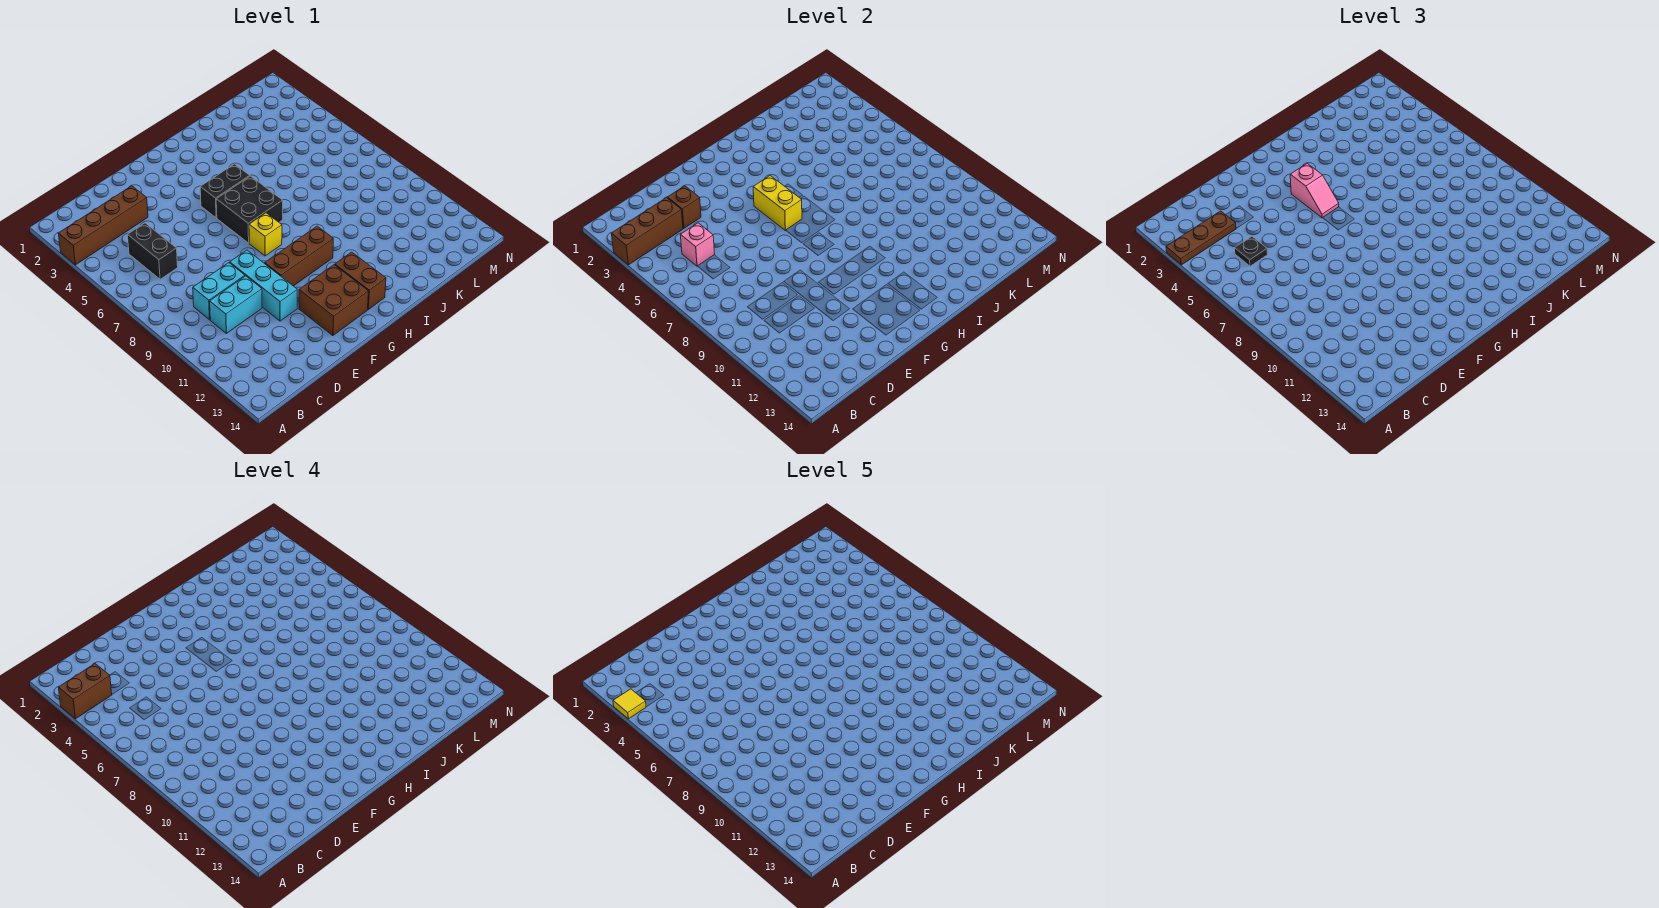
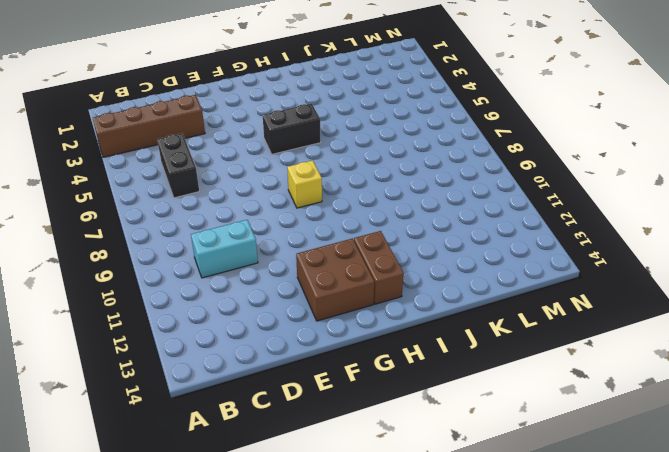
none -> cyan brick C9:D9 level 1
none -> cyan brick E9:E11 level 1
none -> brown brick F10:H10 level 1

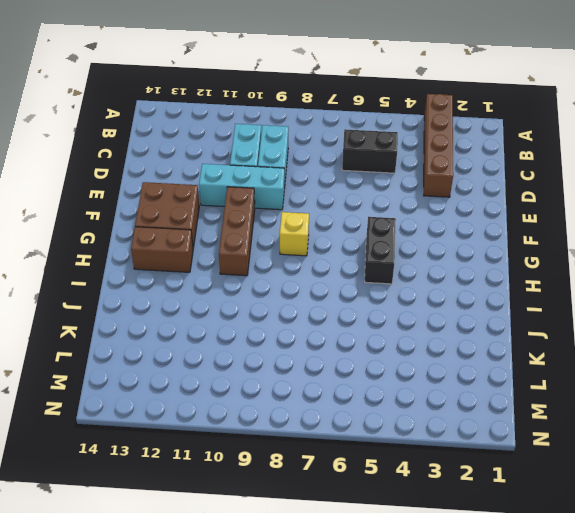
none -> black brick G6:H7 level 1
none -> brown brick A3:C3 level 2
none -> pink brick C5 level 2

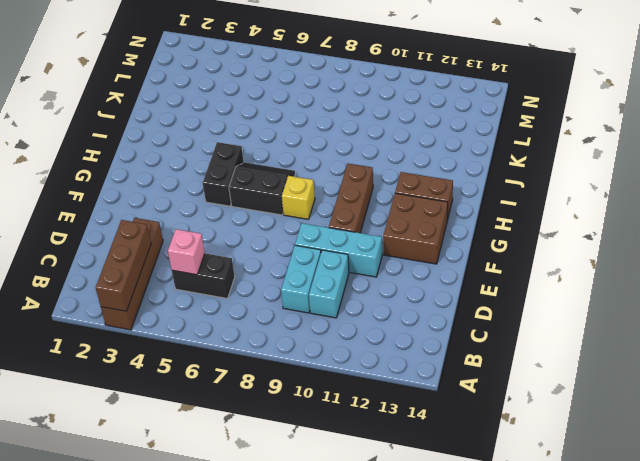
black slope G6:H7 level 1 top G -> black brick G6:H7 level 1
none -> brown brick D3 level 2
none -> yellow brick G5:G6 level 2
none -> brown plate A3:C3 level 3

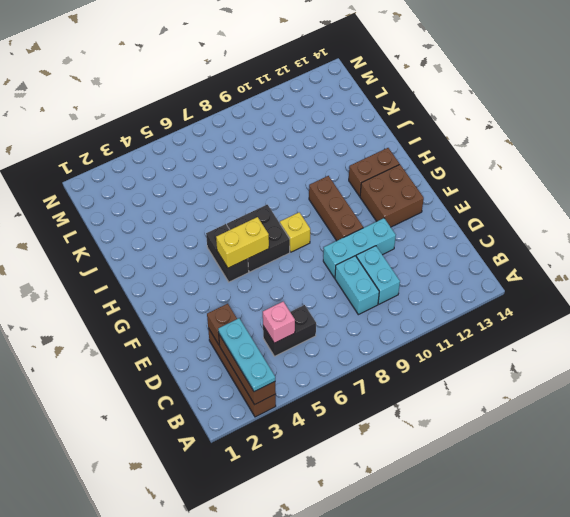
cyan plate A3:C3 level 3 -> brown plate A3:C3 level 3
none -> black plate C5 level 3
none -> pink slope G4:G5 level 3 top 4
none -> brown brick A3:B3 level 4

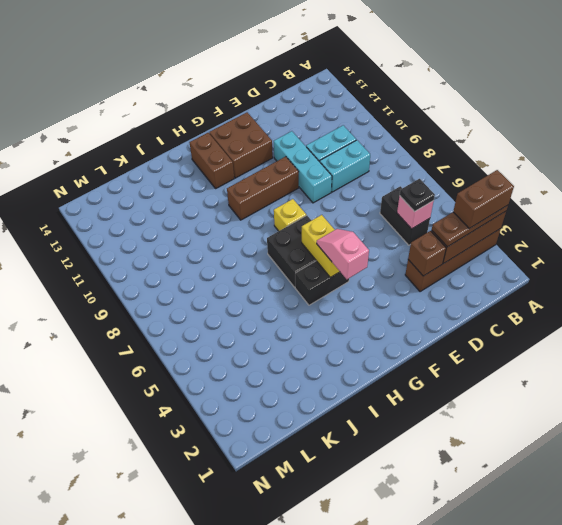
none -> yellow tile A3 level 5

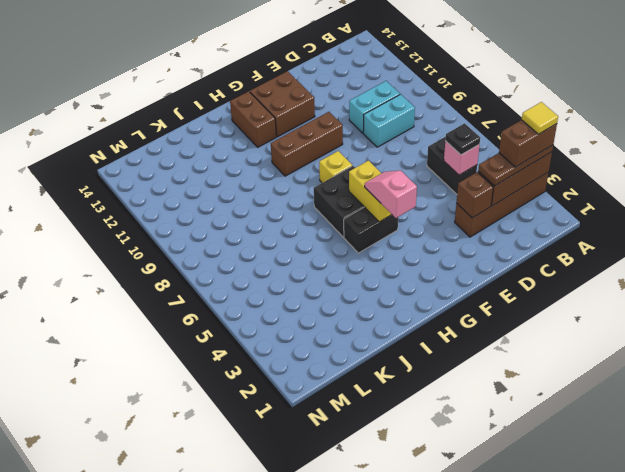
none -> cyan brick E9:E11 level 1

